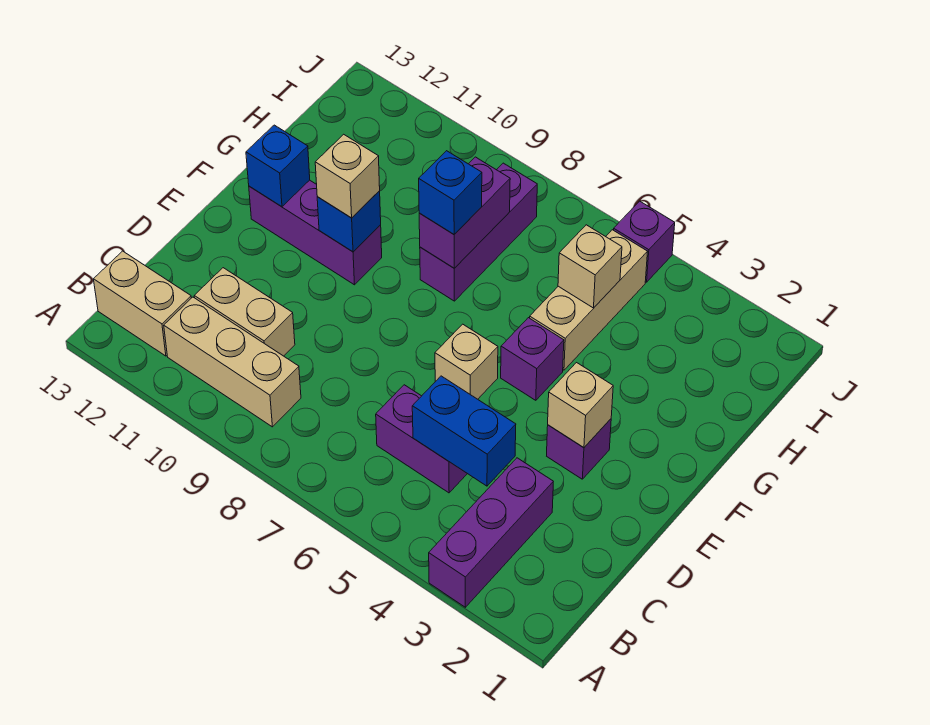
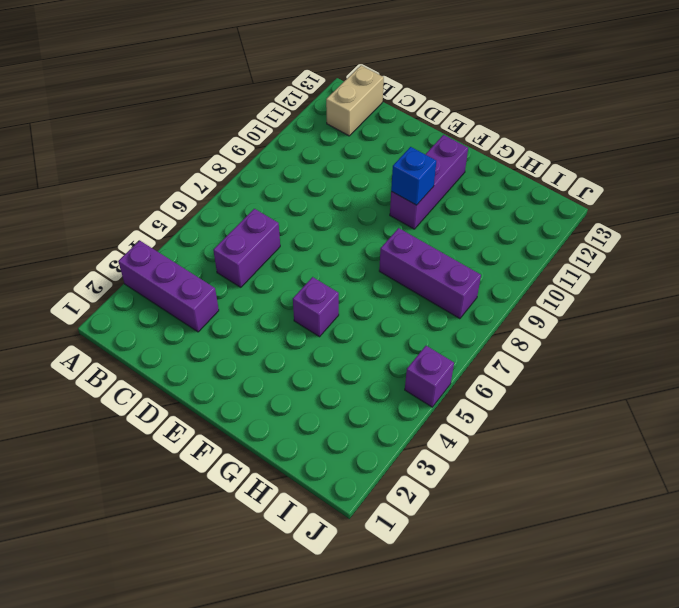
none -> tan brick B9:B11 level 1
none -> tan brick C10:C11 level 1
none -> purple brick E3 level 1

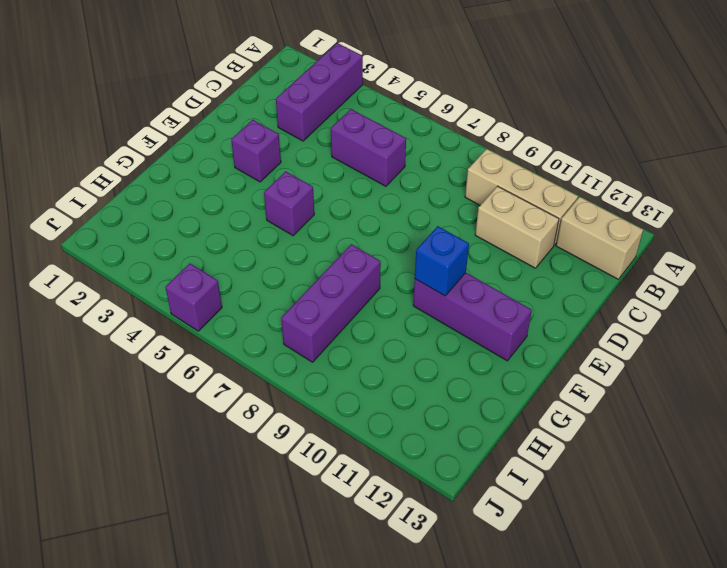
none -> tan brick E6 level 1
none -> tan brick G5:I5 level 1
none -> blue brick C4:C5 level 2

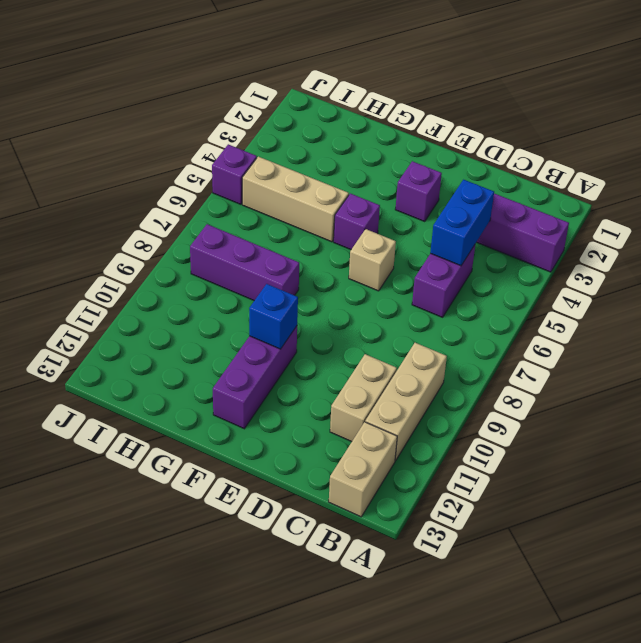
none -> tan brick E3 level 2
none -> blue brick F12 level 2
none -> purple brick G8:H8 level 2

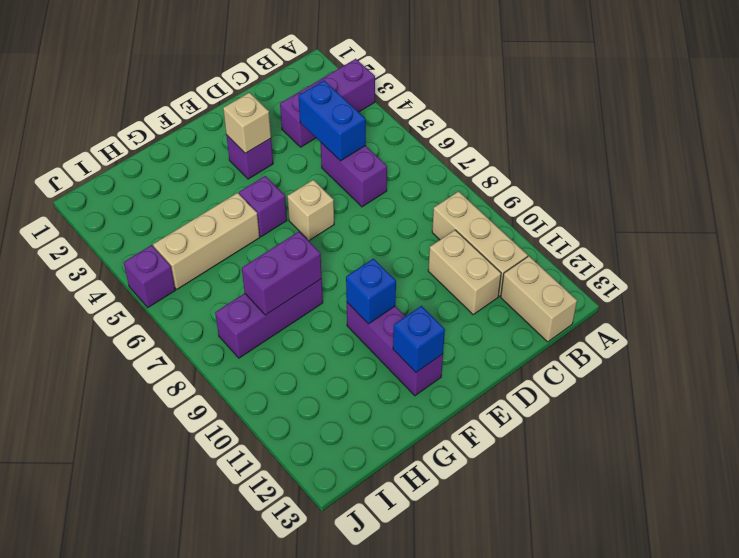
none -> tan brick H5 level 2
none -> tan brick F10 level 3
none -> blue brick G8 level 3

